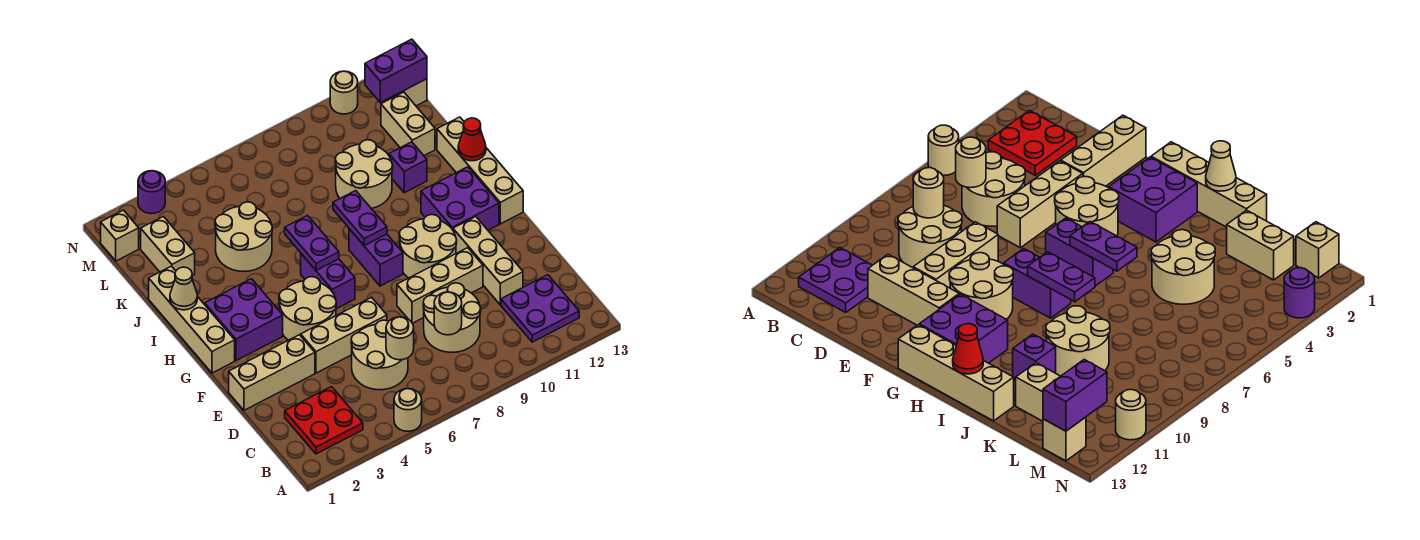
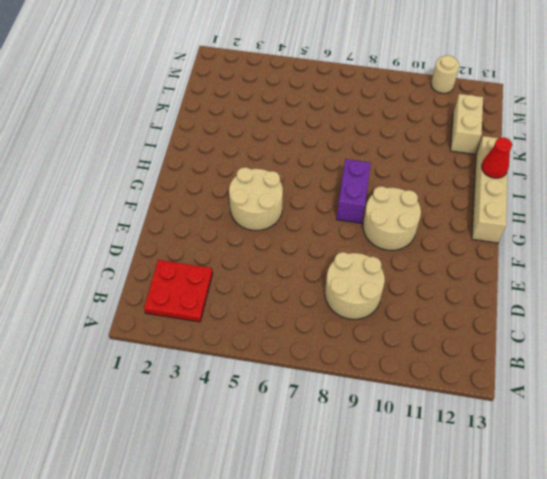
none -> tan round brick A5 level 1
none -> purple plate B11:C12 level 1
none -> tan round brick C5:D6 level 1
none -> tan brick D11:F11 level 1

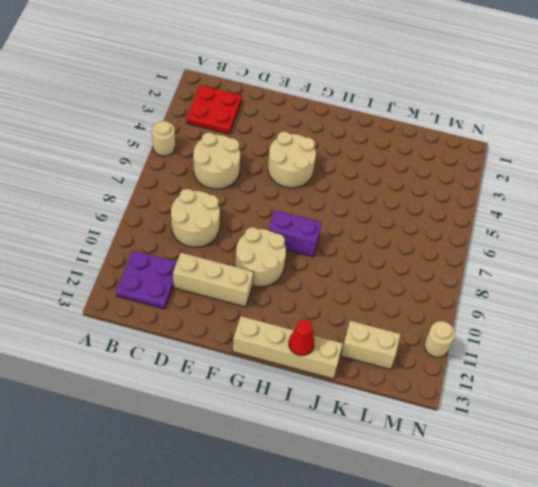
none -> tan brick E1:E3 level 1
none -> tan brick E4:E6 level 1
none -> tan brick E8:E10 level 1
none -> tan brick G1:J1 level 1

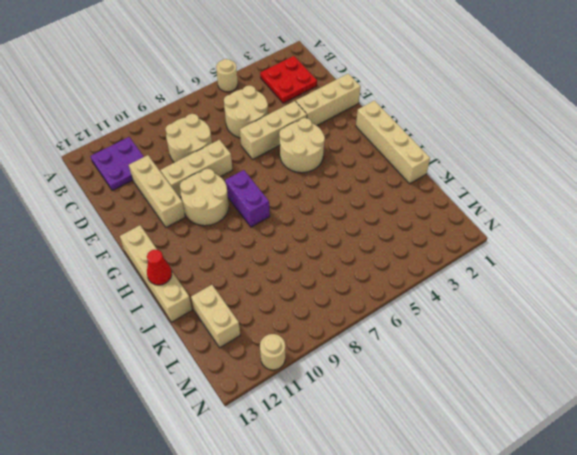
none -> purple brick G2:H3 level 1
none -> purple brick G6:H6 level 1
none -> purple brick G11:H12 level 1
none -> tan round brick J4:K5 level 1

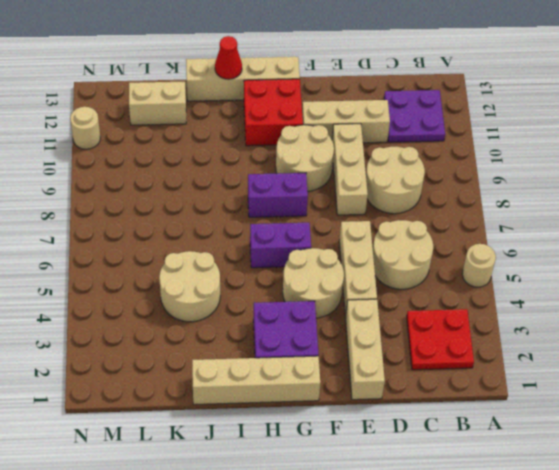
red brick G11:H12 level 1 -> purple brick G11:H12 level 1
none -> tan round brick J9:K10 level 1
none -> purple brick J11 level 1
none -> tan brick K2:L2 level 1
none -> tan brick M1 level 1

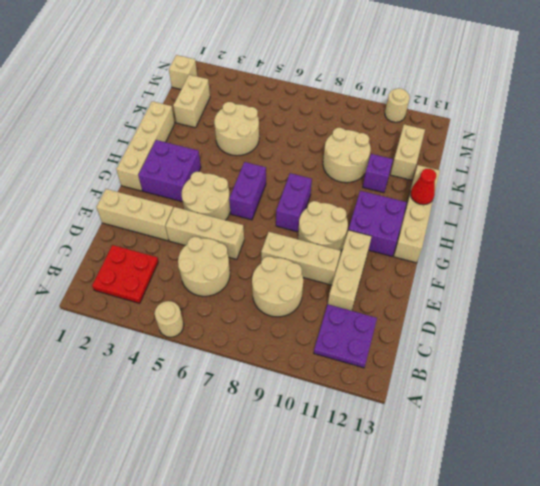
none -> tan brick M13 level 1
none -> purple round brick N3 level 1
none -> tan round brick C6 level 2
none -> tan round brick C8 level 2

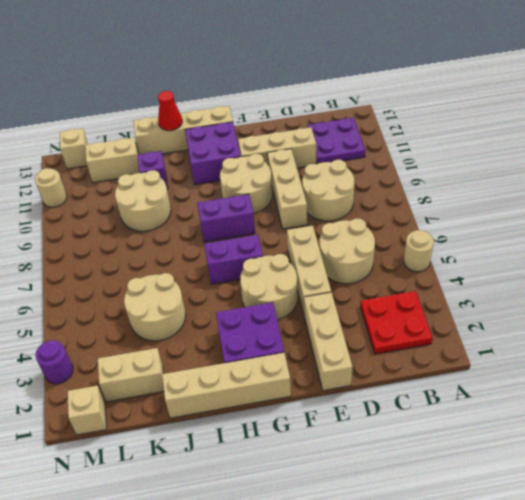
none -> tan round brick C6 level 2
none -> tan round brick C8 level 2
none -> purple plate H6:I6 level 2
none -> purple plate H8:I8 level 2

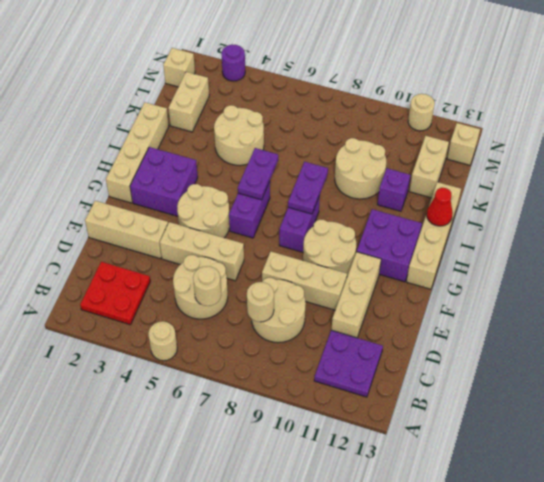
none -> tan cone I1 level 2
none -> purple brick M12:M13 level 2

